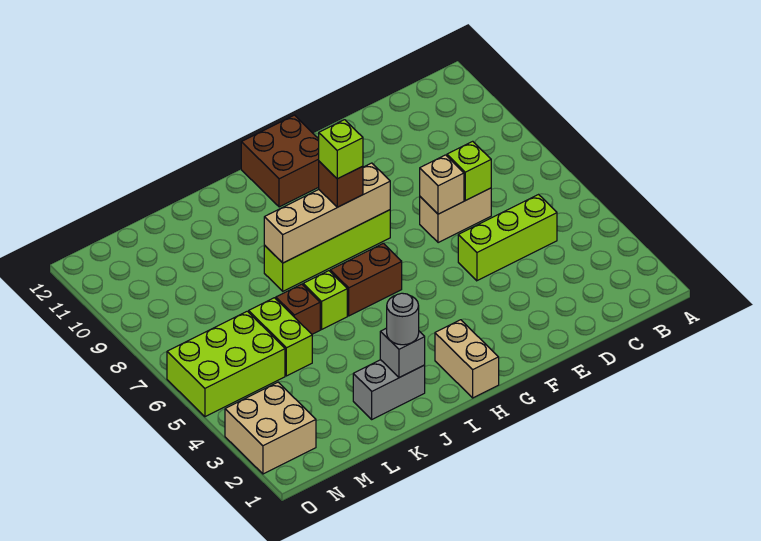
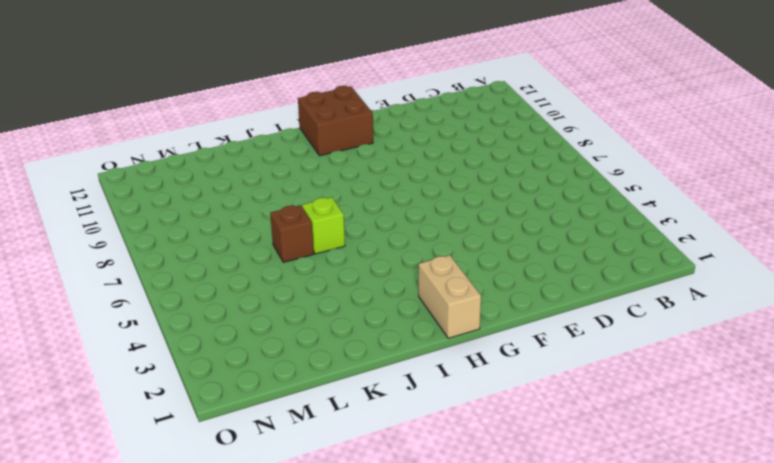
none -> lime brick C5:E5 level 1
none -> tan brick D7:E7 level 1
none -> lime brick G8:J8 level 1

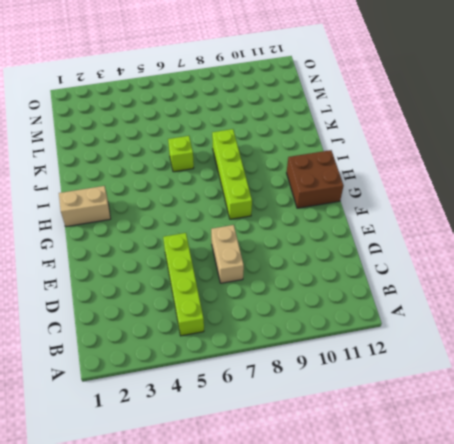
lime brick B5:E5 level 1 -> lime brick C5:E5 level 1
none -> brown brick H6:I6 level 1
none -> grey brick J2:K2 level 1
none -> brown brick K6 level 1

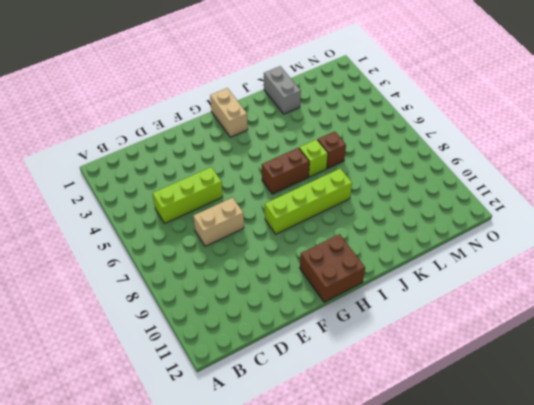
grey brick K1:K2 level 1 -> grey brick J2:K2 level 1
none -> lime brick L5:L6 level 1
none -> lime brick M5:O6 level 1
none -> tan brick N2:O3 level 1

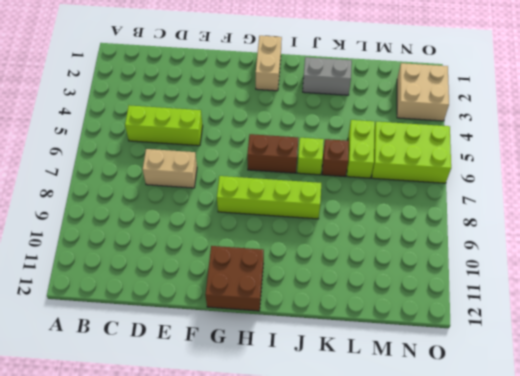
none -> lime brick D7 level 2
none -> tan brick E7 level 2
none -> tan brick G8:J8 level 2

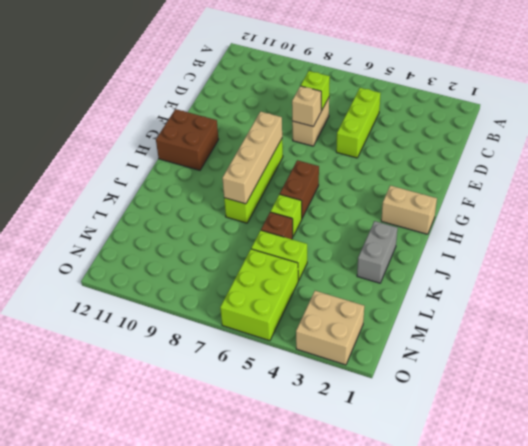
none -> grey brick J2 level 2
none -> brown brick H8 level 3
none -> grey round brick J2 level 3

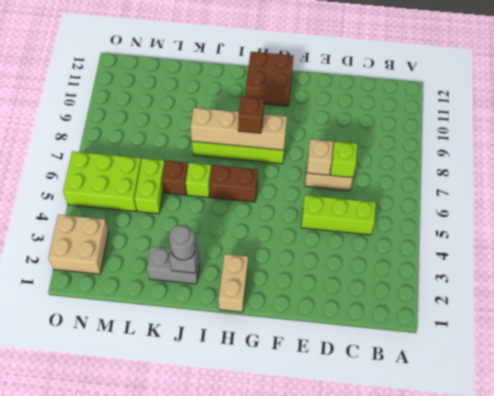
none -> lime brick H8 level 4

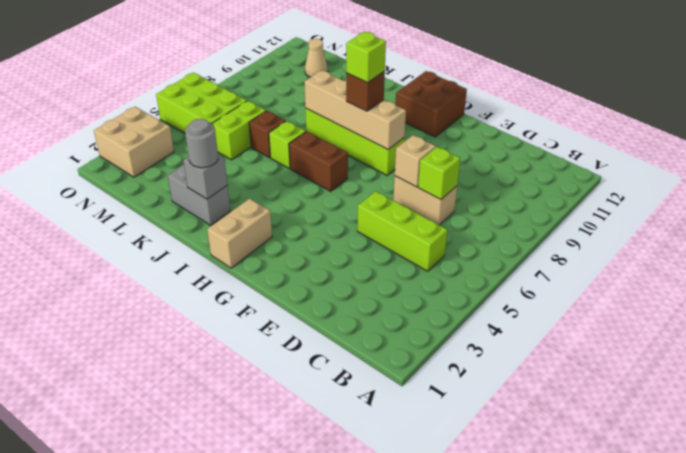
tan cone M11 level 1 -> none

